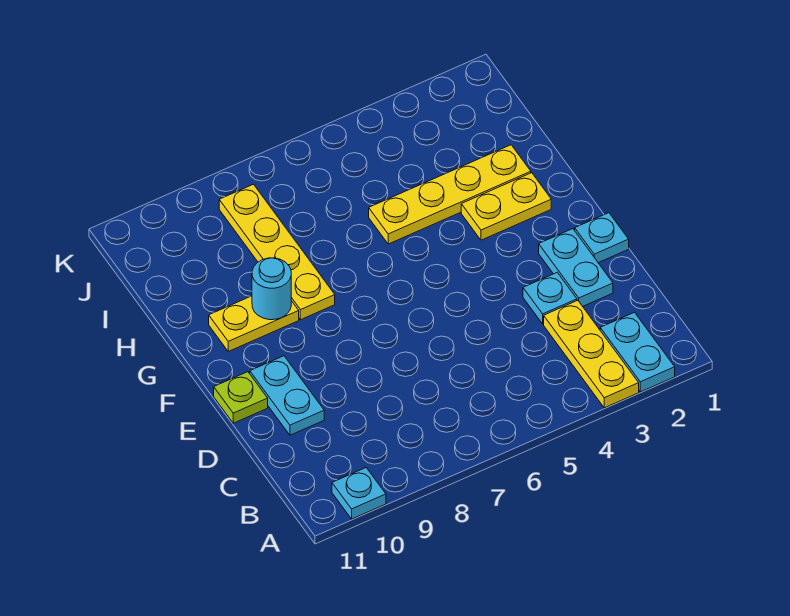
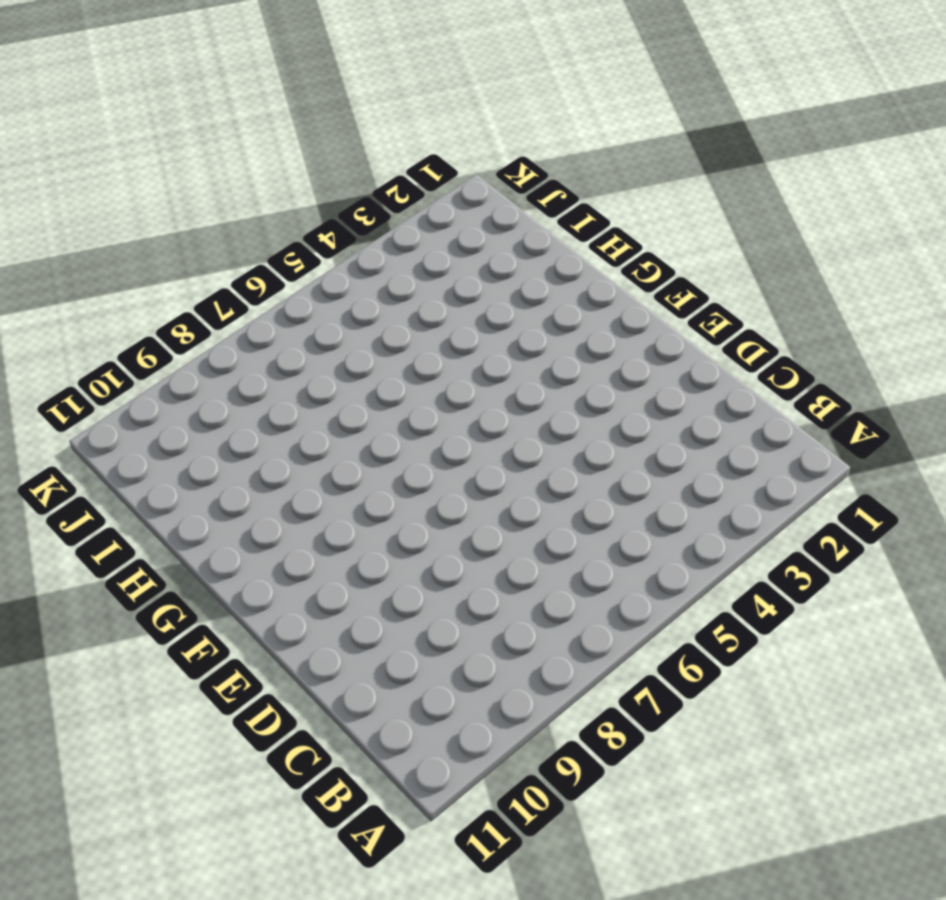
none -> cyan plate A2:B2 level 1
none -> yellow plate A3:C3 level 1
none -> cyan plate A10 level 1

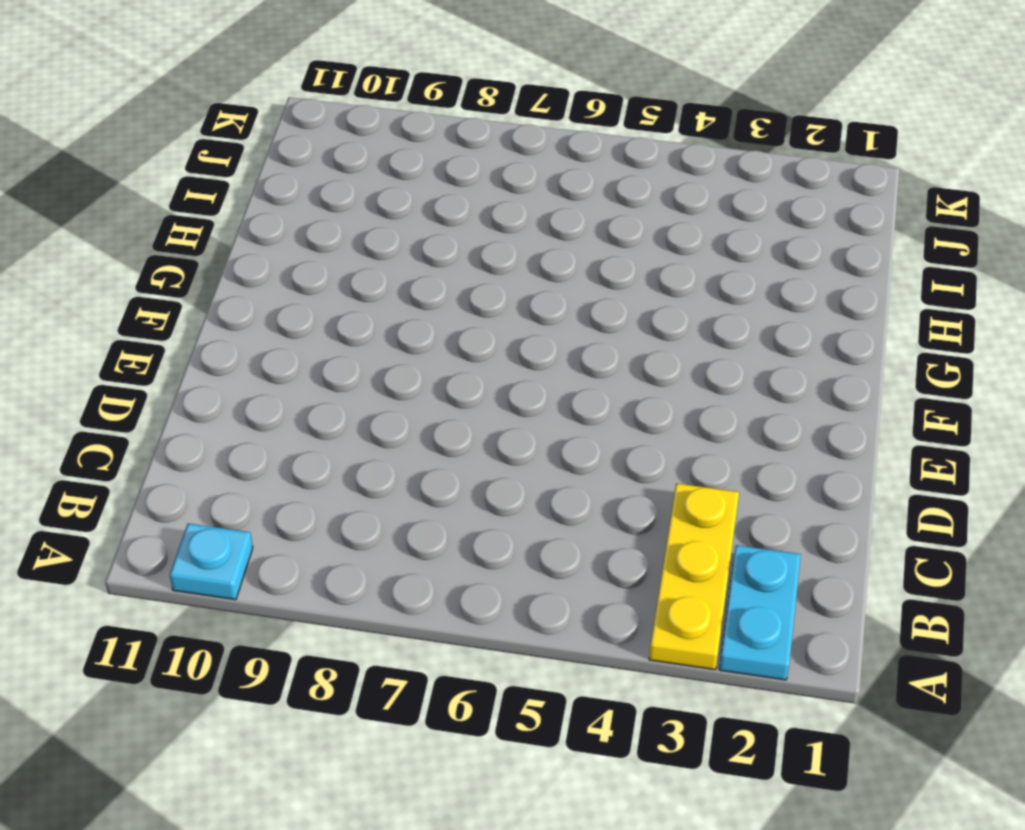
none -> cyan plate D2:E2 level 1
none -> cyan plate D3 level 1
none -> cyan plate D10:E10 level 1

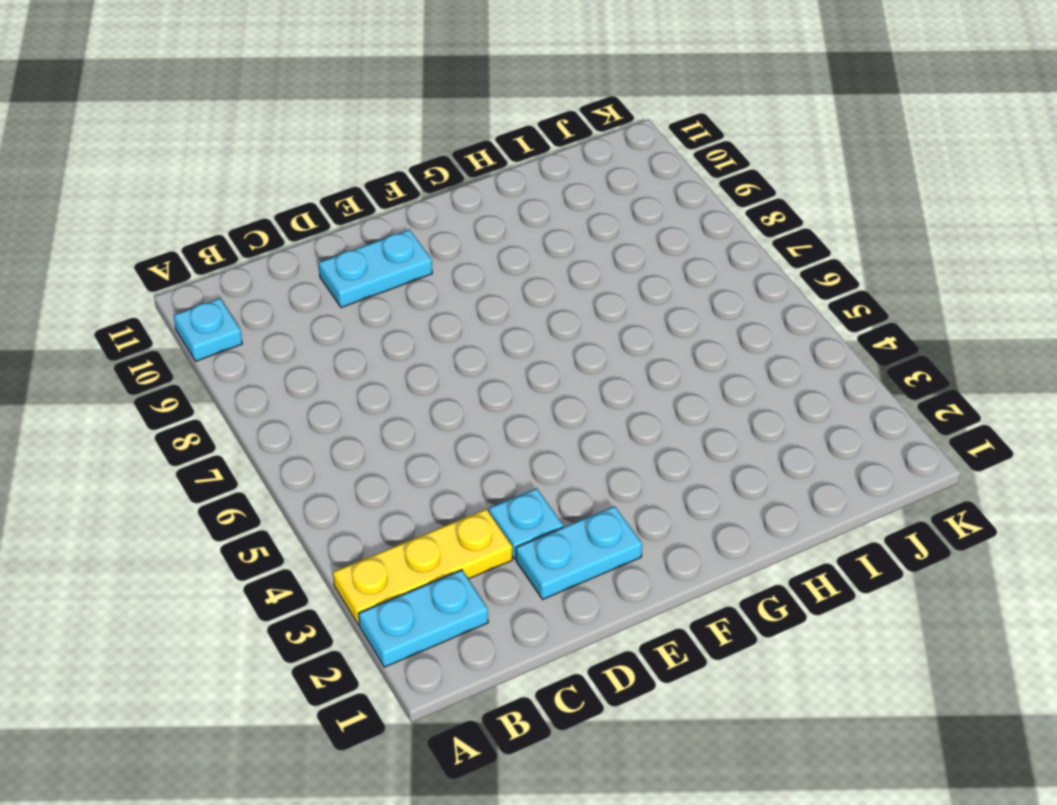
none -> cyan plate E1 level 1
none -> lime plate E11 level 1
none -> yellow plate G2:G3 level 1

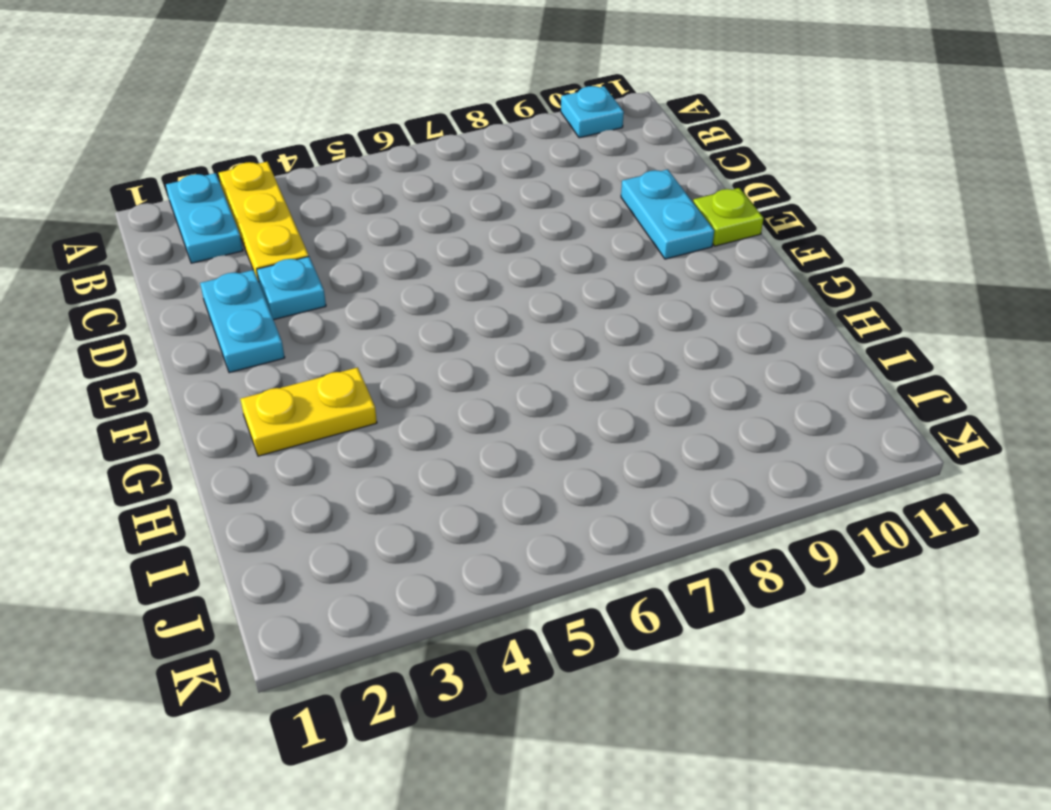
none -> cyan plate E1 level 1
none -> yellow plate G8:J8 level 1
none -> yellow plate G9:G10 level 1

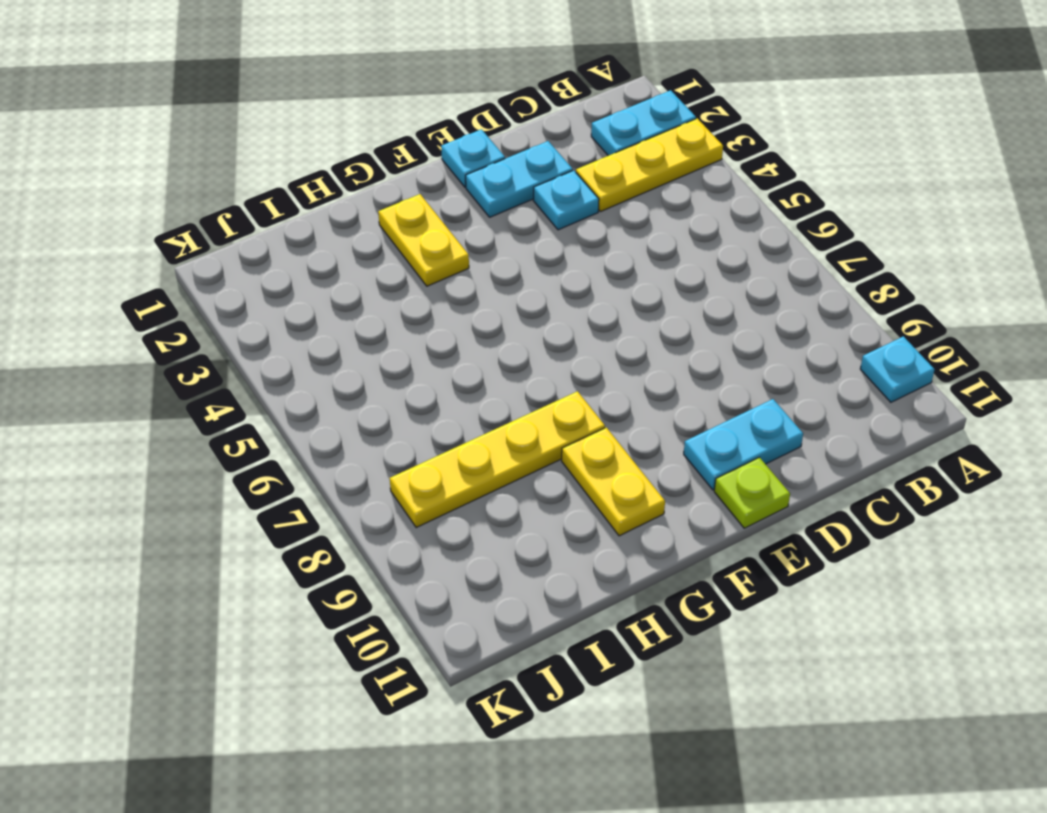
none -> yellow plate H2:H5 level 1
none -> cyan round brick G9 level 2

